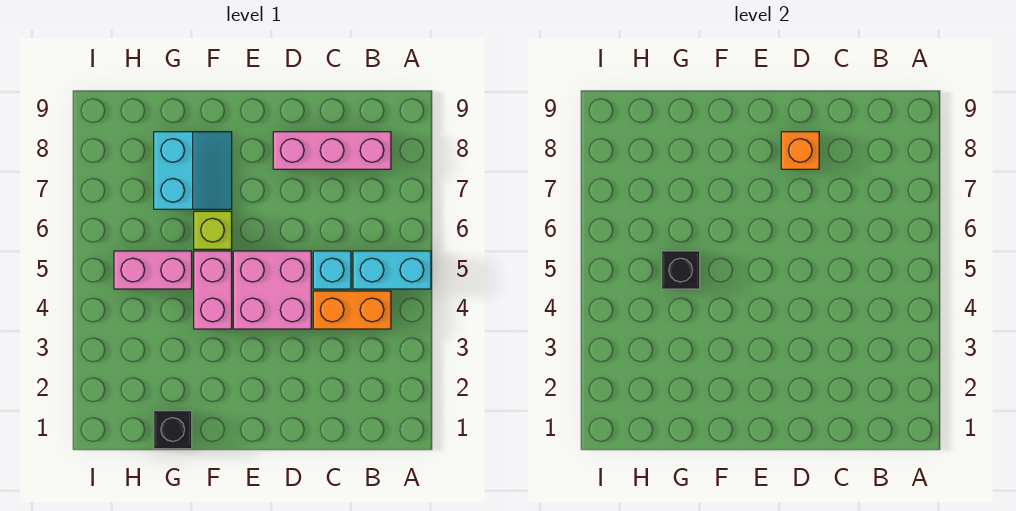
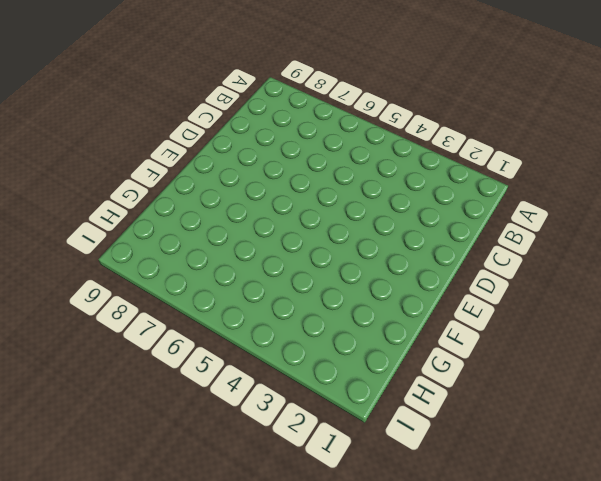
none -> cyan brick A5:B5 level 1
none -> orange brick B4:C4 level 1
none -> pink brick B8:D8 level 1

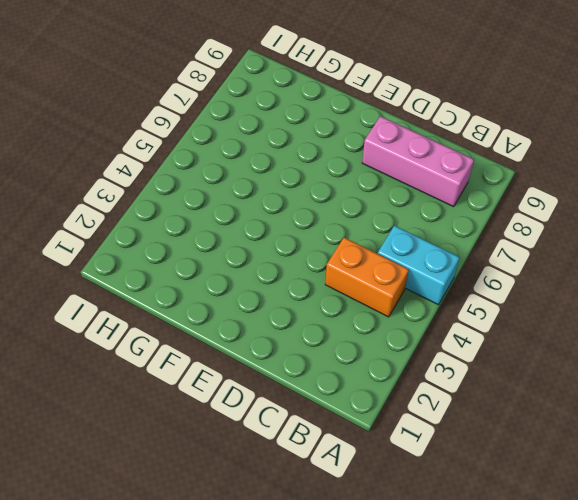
none -> cyan brick C5 level 1
none -> pink brick D4:E5 level 1
none -> pink brick F4:F5 level 1

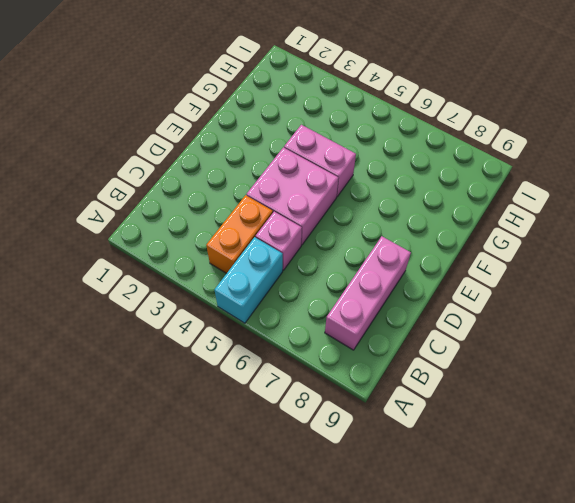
pink brick C5 level 1 -> cyan brick C5 level 1
none -> lime brick F6 level 1
none -> cyan slope F7:G8 level 1 top G
none -> black brick G1 level 1

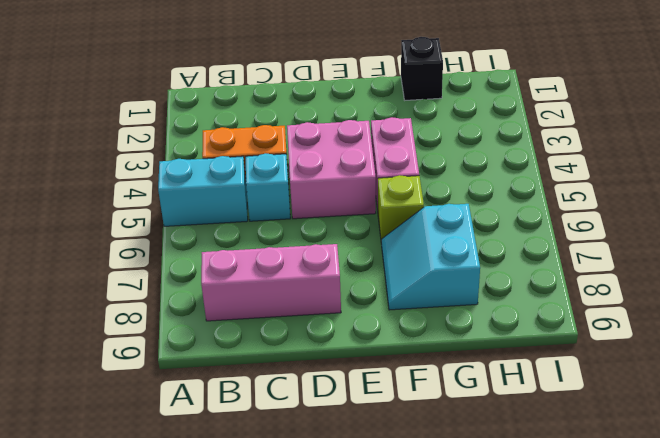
none -> pink brick G5:H5 level 1
none -> orange brick D8 level 2
none -> black brick G5 level 2

